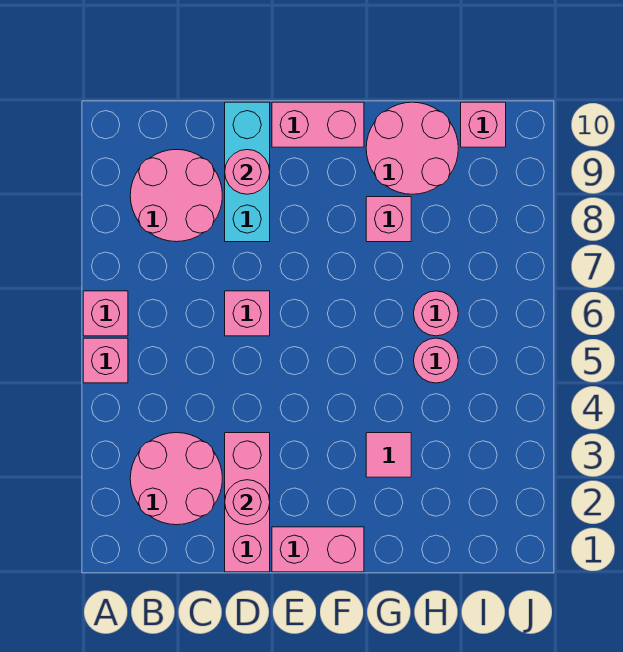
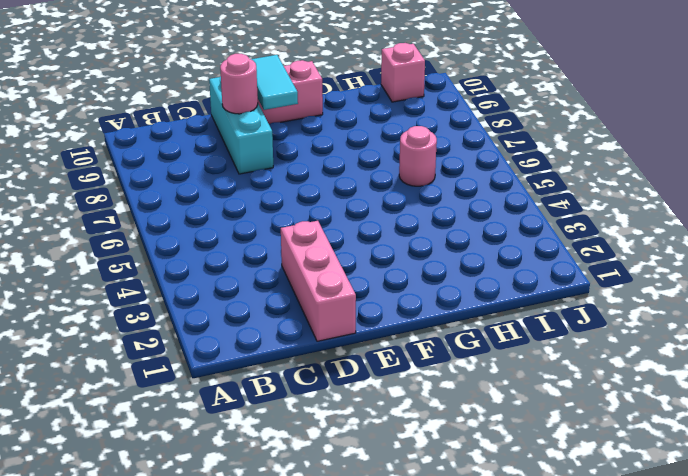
cyan tile E9:E10 level 2 -> none
none -> pink brick A5 level 1
none -> pink brick A6 level 1
none -> pink round brick B2:C3 level 1

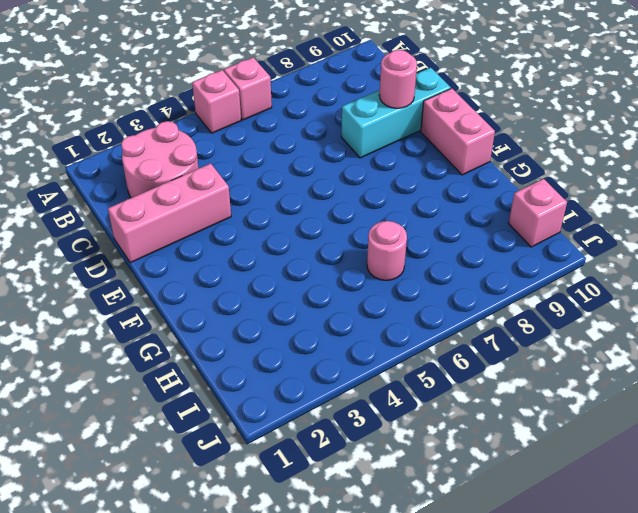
none -> pink round brick B8:C9 level 1
none -> pink brick D6 level 1
none -> pink brick E1:F1 level 1

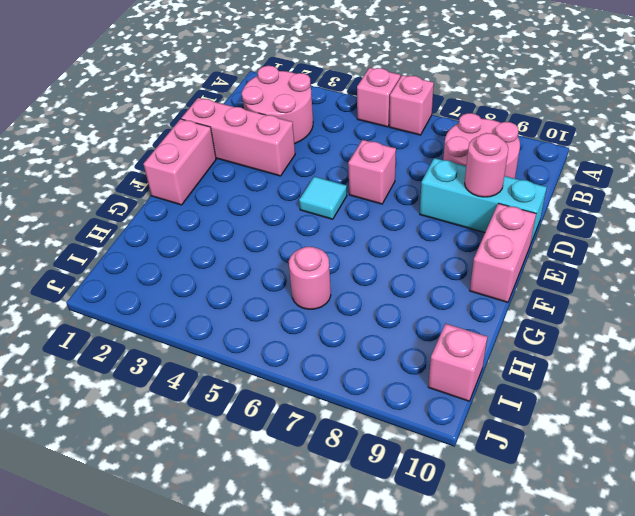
cyan tile E5 level 1 -> none
none -> pink tile G3 level 1
none -> pink brick G8 level 1
none -> pink round brick G9:H10 level 1

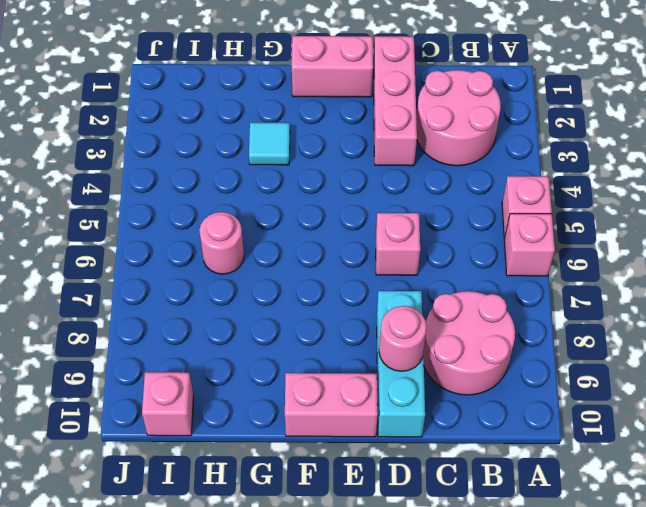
cyan tile G3 level 1 -> pink tile G3 level 1
none -> pink brick G8 level 1
none -> pink round brick G9:H10 level 1
none -> pink round brick H5 level 1

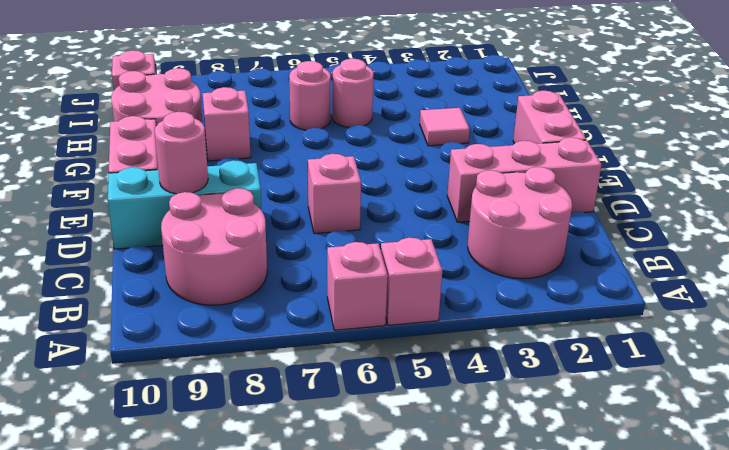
none -> pink round brick D2 level 2

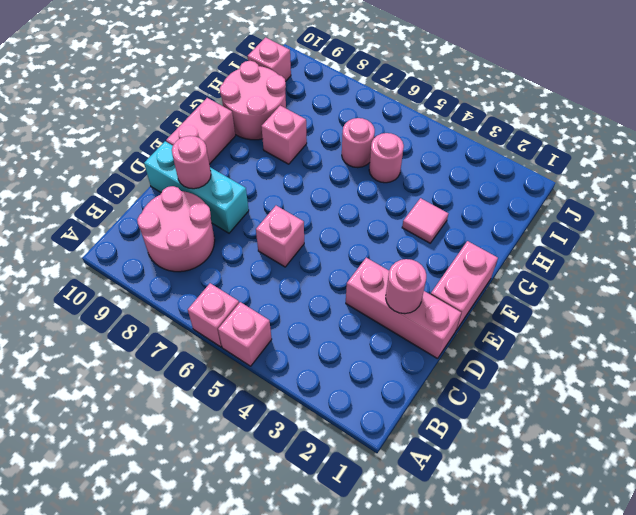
none -> pink round brick B2:C3 level 1

